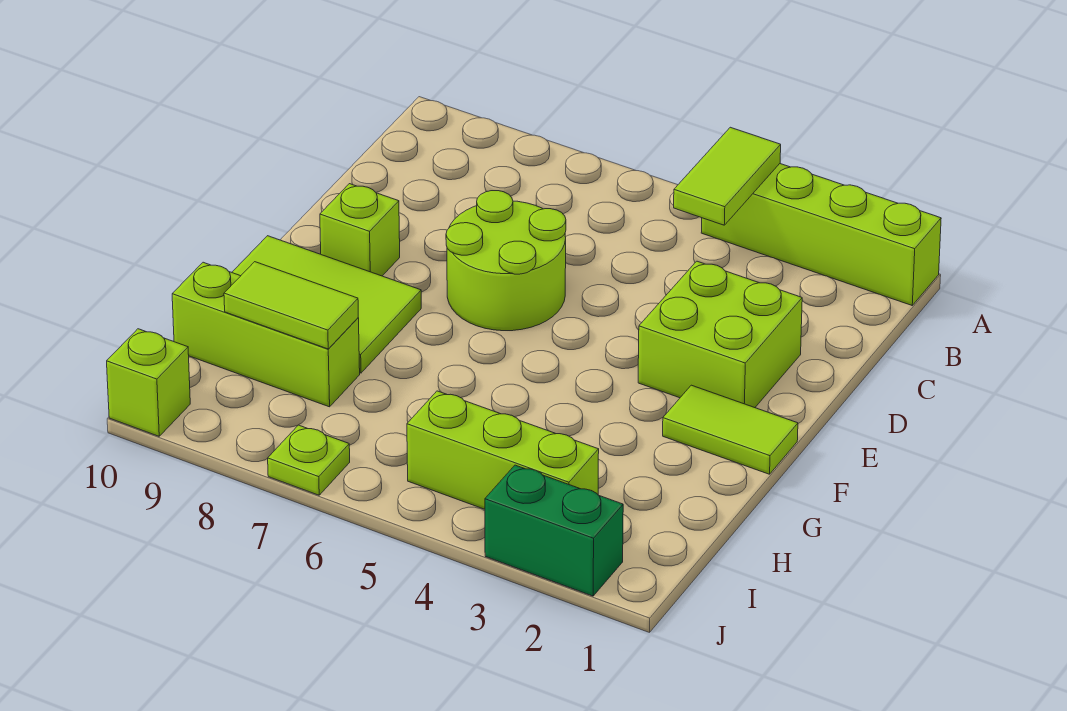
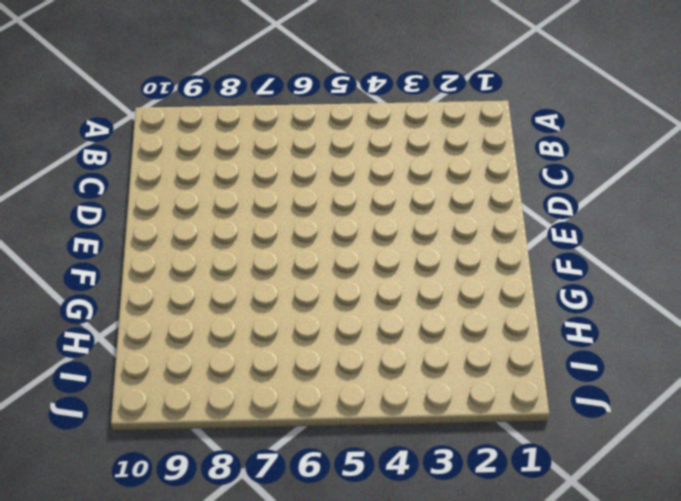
none -> lime brick A1:A4 level 1
none -> lime brick D2:E3 level 1
none -> lime round brick D6:E7 level 1

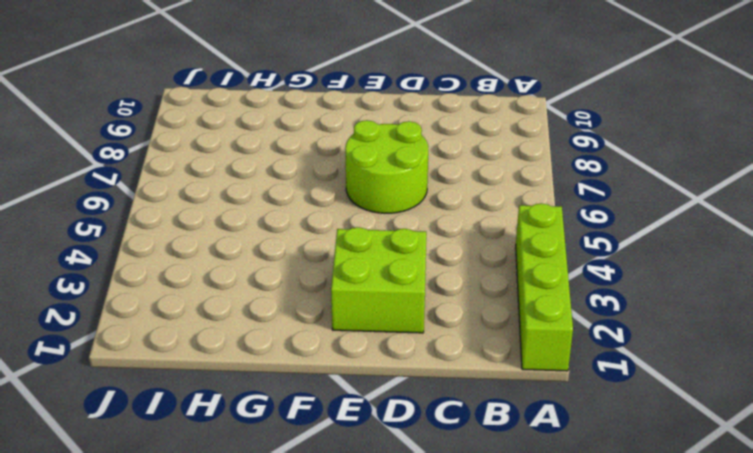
none -> lime brick E9 level 1
none -> lime tile F1:F2 level 1
none -> lime tile F8:G10 level 1

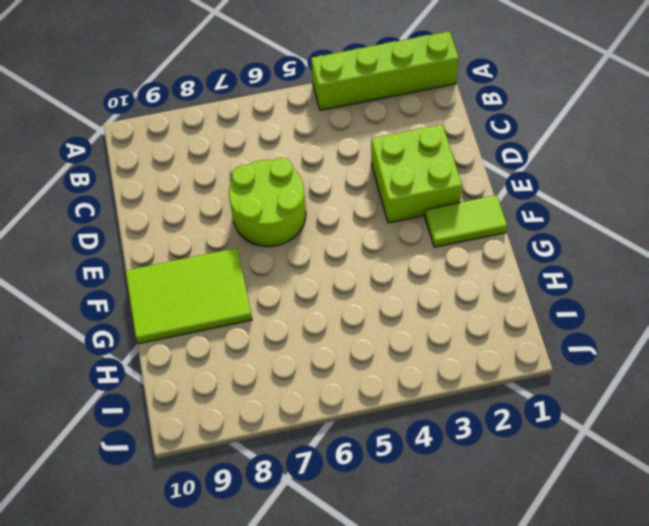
none -> lime brick E9 level 1
none -> lime brick H8:H10 level 1
none -> lime brick I3:I5 level 1

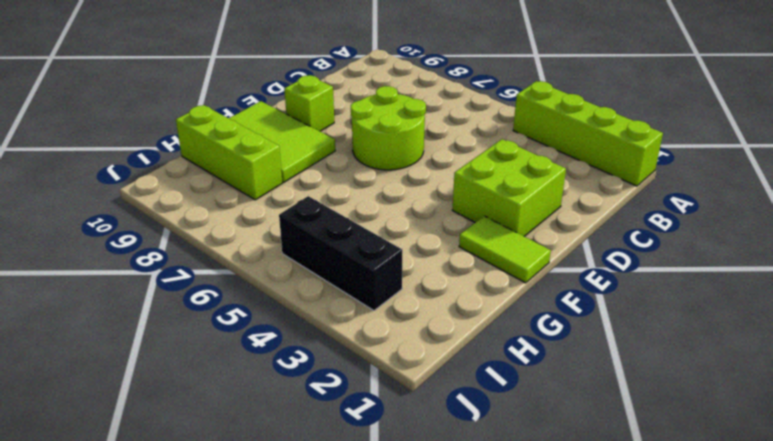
black brick I3:I5 level 1 -> lime brick I3:I5 level 1
none -> green brick J2:J3 level 1
none -> lime plate J7 level 1
none -> lime brick J10 level 1

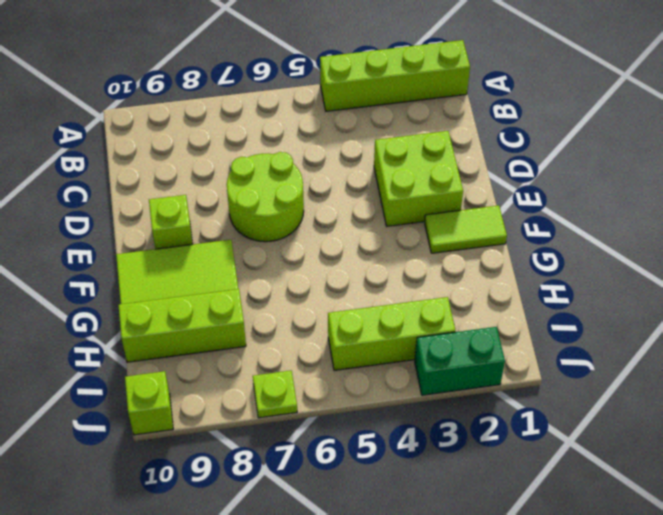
none -> lime tile A4:B4 level 2
none -> lime tile H8:H9 level 2

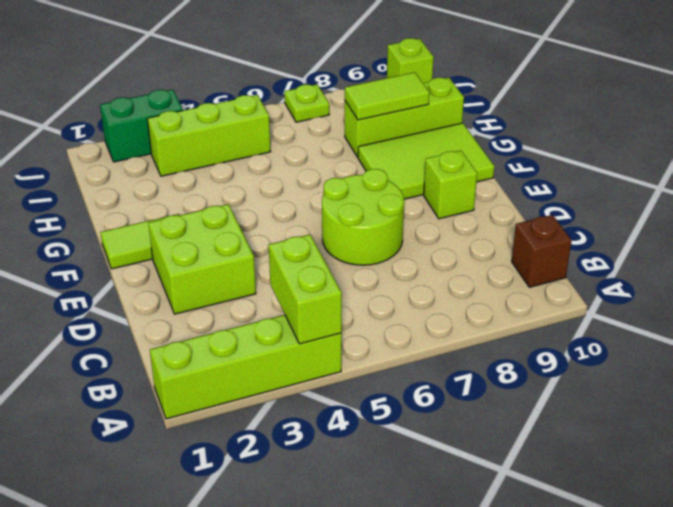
lime brick A4:B4 level 2 -> lime tile A4:B4 level 2
brown brick B10 level 1 -> none

